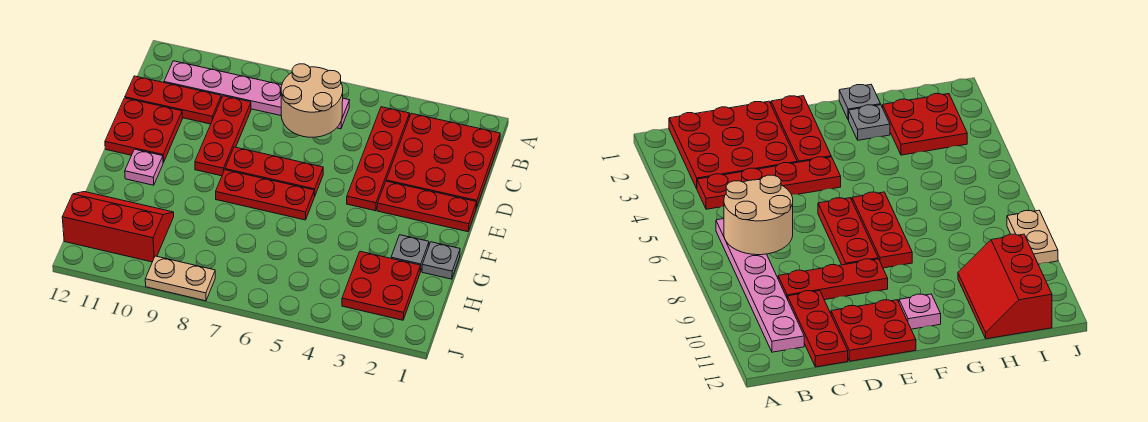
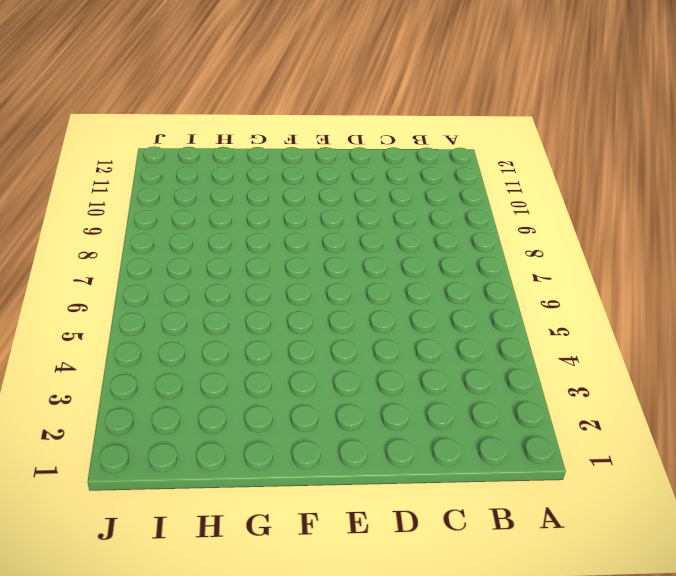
none -> red plate B1:D3 level 1
none -> red plate B4:E4 level 1
none -> pink plate B6:B11 level 1

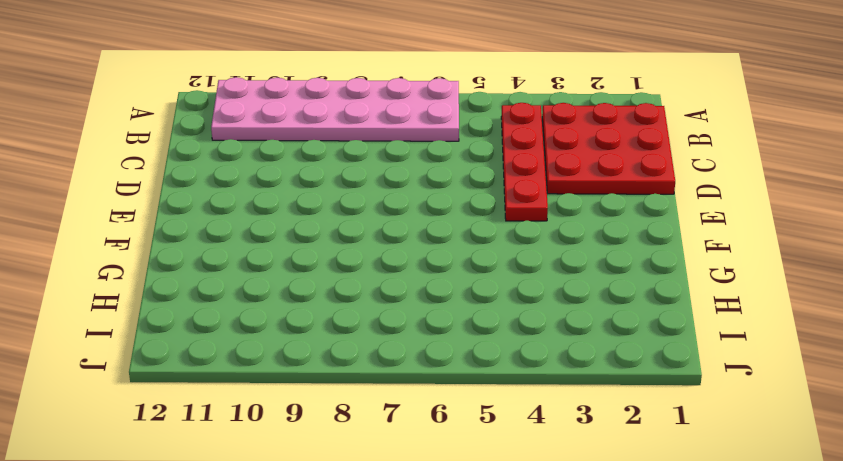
pink plate A6:B11 level 1 -> pink plate B6:B11 level 1
none -> red plate C9:E9 level 1
none -> red plate C10:C12 level 1
none -> red plate D11:E12 level 1

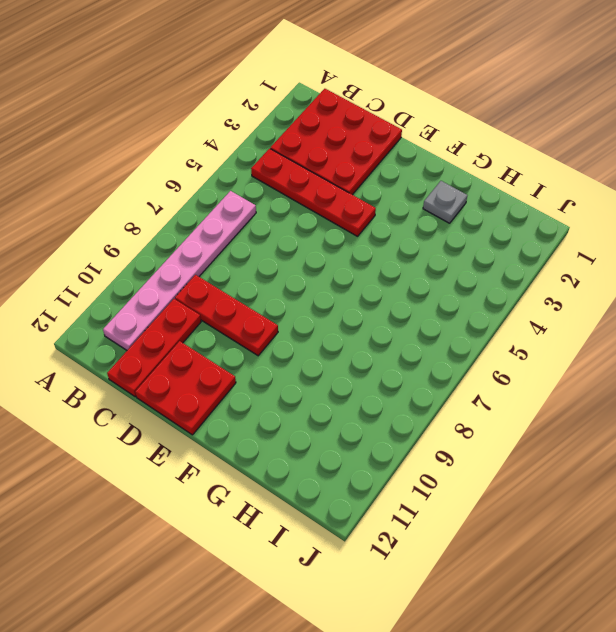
none -> red plate E1:E3 level 1
none -> red plate E6:E8 level 1
none -> red plate F6:F8 level 1

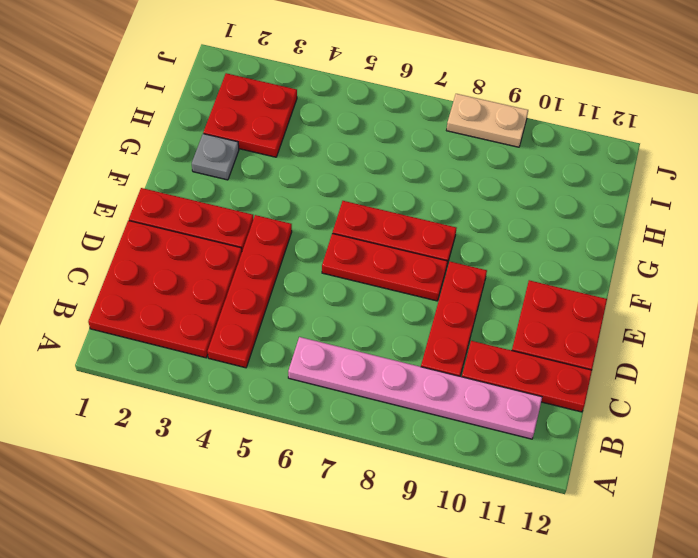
none -> pink plate F11 level 1
none -> grey plate G1 level 1
none -> red slope H10:I12 level 1 top I

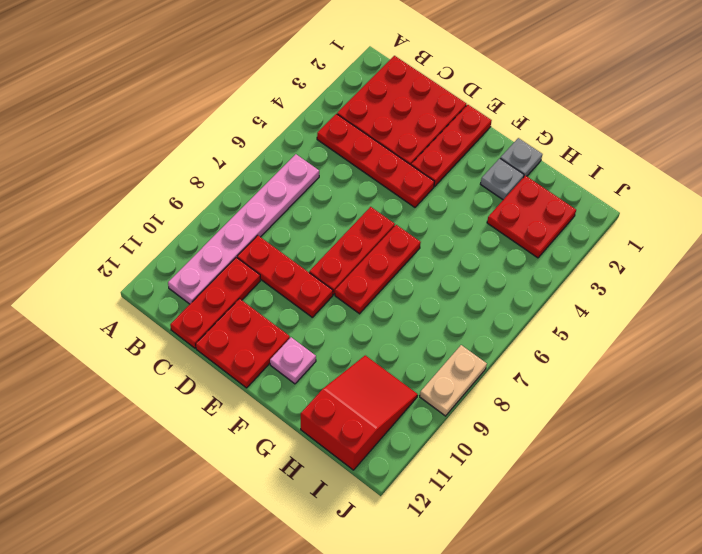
red slope H10:I12 level 1 top 12 -> red slope H10:I12 level 1 top I
none -> tan round brick B6:C7 level 2

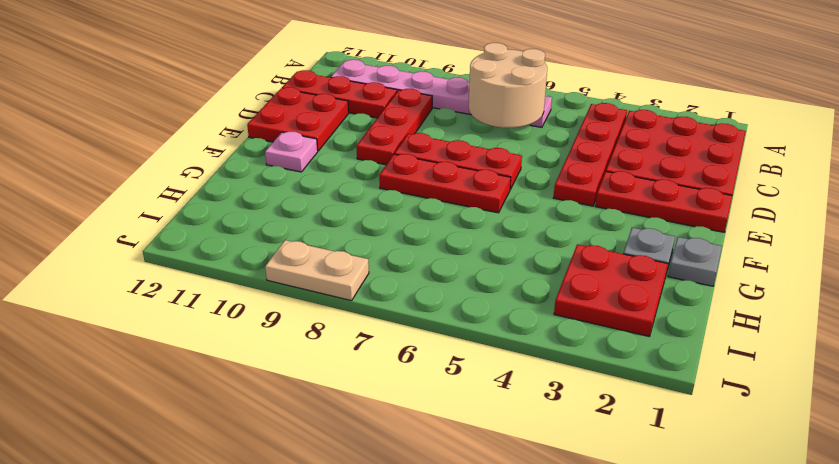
none -> red slope H10:I12 level 1 top I

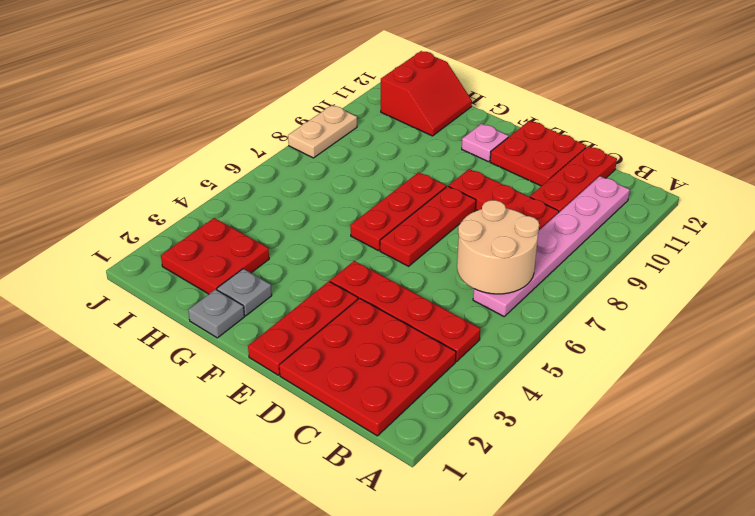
red slope H11:I12 level 1 top I -> red slope H10:I12 level 1 top I

